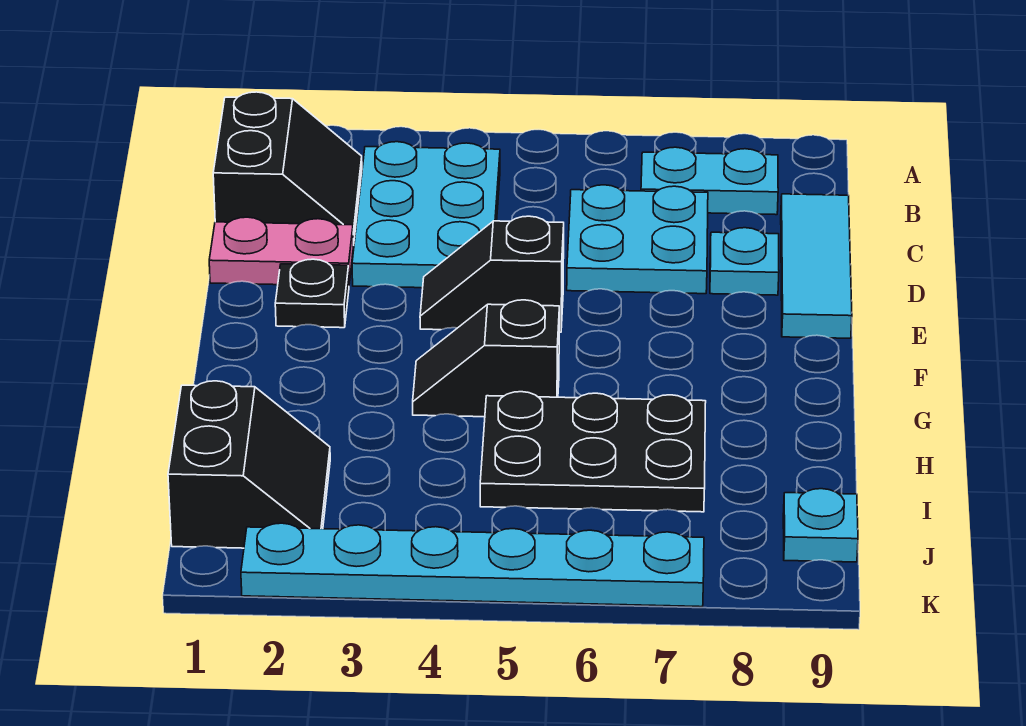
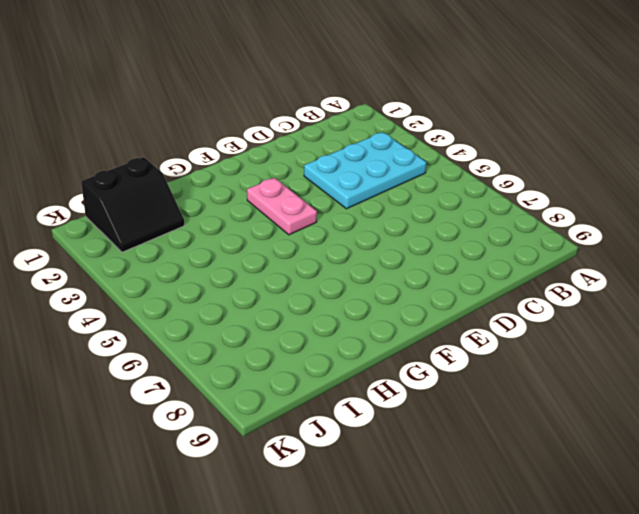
pink plate F3:F4 level 1 -> pink plate D1:D2 level 1
none -> black slope B1:C2 level 1 top 1
none -> cyan plate B7:B8 level 1
none -> cyan plate C6:D7 level 1

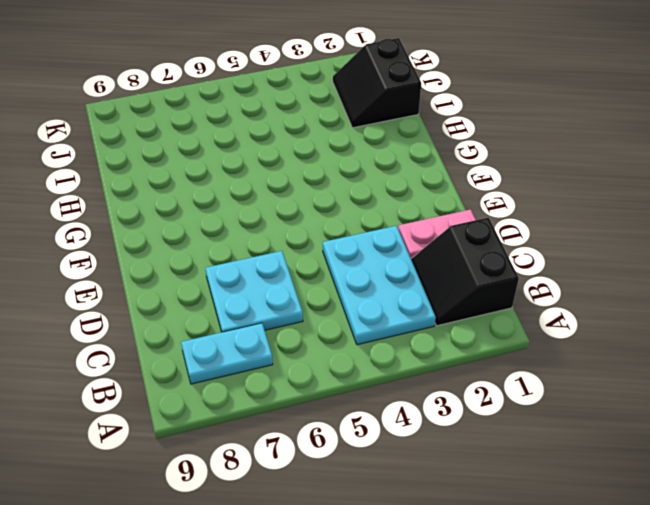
none -> cyan tile C9:E9 level 1
none -> cyan plate D8 level 1
none -> black plate E2 level 1

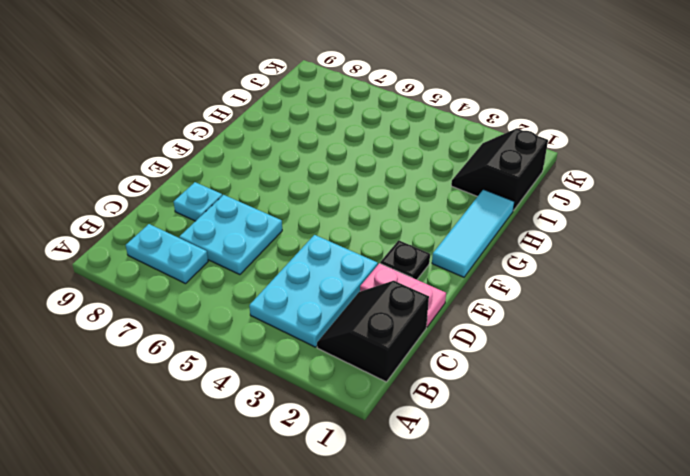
cyan tile F1:H1 level 1 -> cyan tile C9:E9 level 1
none -> black slope E4:E5 level 1 top 5
none -> black slope G4:G5 level 1 top 5
none -> black plate H5:I7 level 1

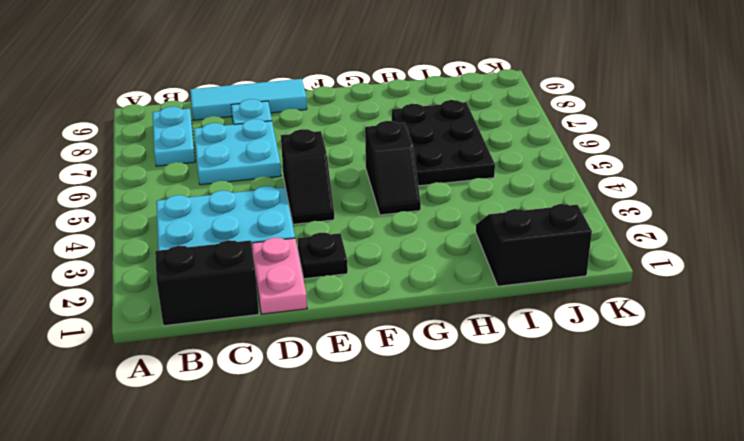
none -> cyan plate J9 level 1
none -> cyan plate K2:K7 level 1

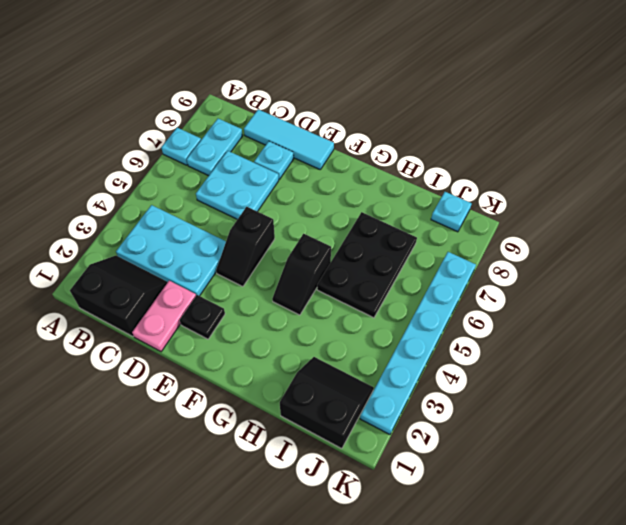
cyan plate A7 level 1 -> none

